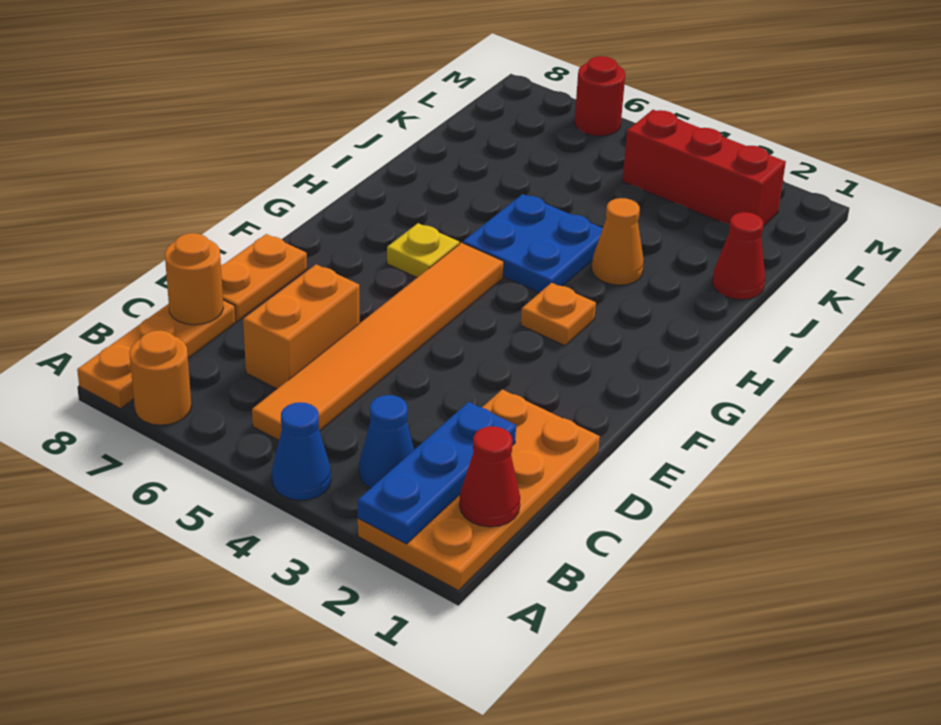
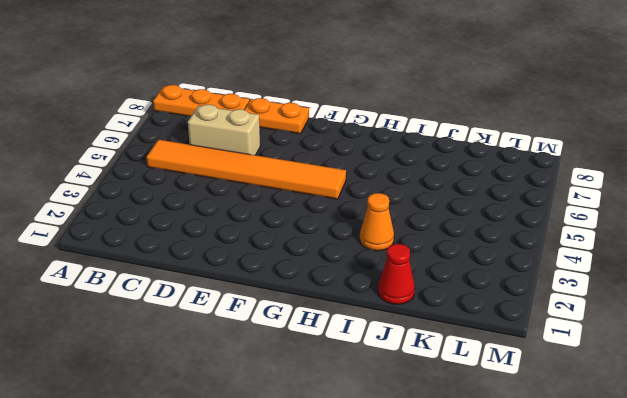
tan brick C6:D6 level 1 -> orange brick C6:D6 level 1
none -> orange plate A1:D2 level 1
none -> blue cone A4 level 1
none -> orange round brick A7 level 1

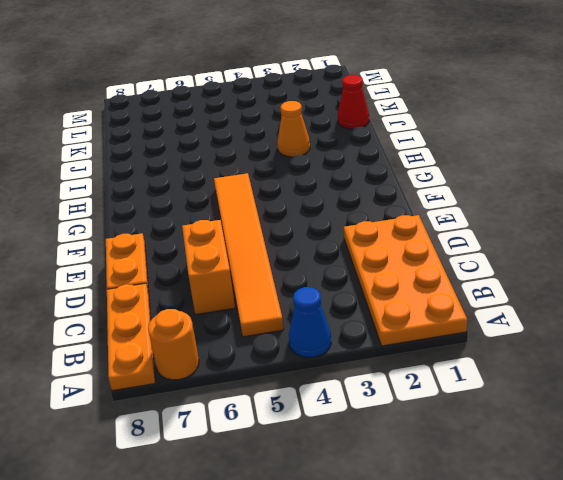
none -> blue cone B3 level 1
none -> orange plate G3 level 1
none -> yellow plate G6 level 1

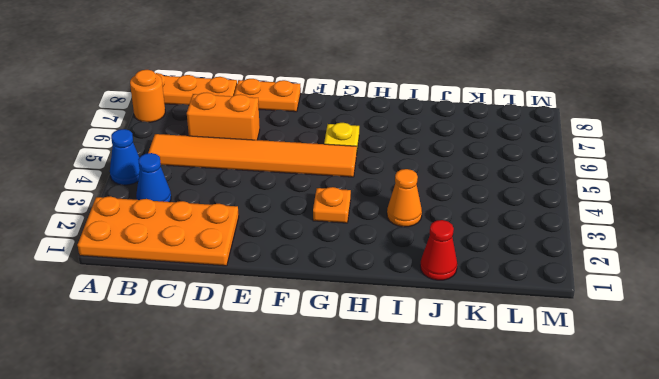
none -> blue plate H4:I5 level 1
none -> red brick L2:L4 level 1
none -> red round brick M6 level 1

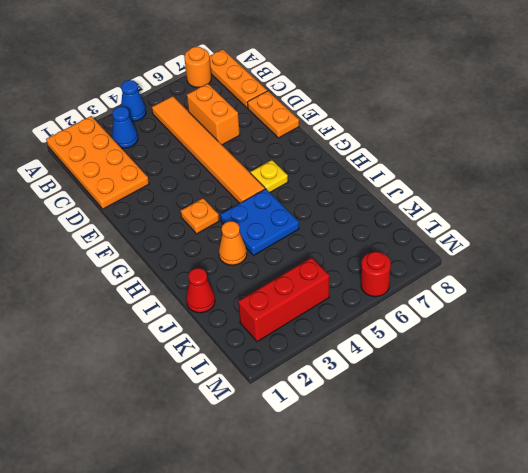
none -> blue plate A2:C2 level 2
none -> red cone B1 level 2
none -> orange round brick C8 level 2

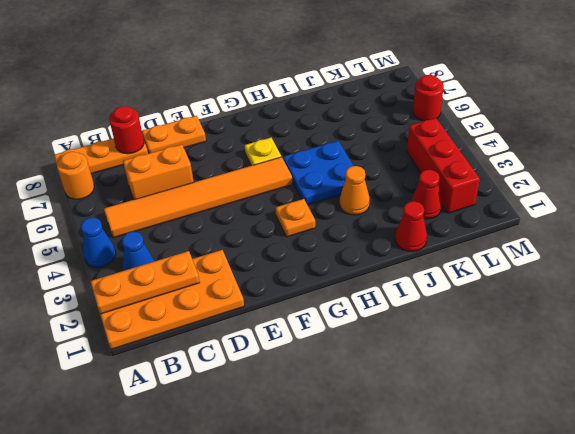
orange plate A2:C2 level 2 -> blue plate A2:C2 level 2
red round brick C8 level 2 -> orange round brick C8 level 2
red cone K2 level 1 -> red cone B1 level 2

